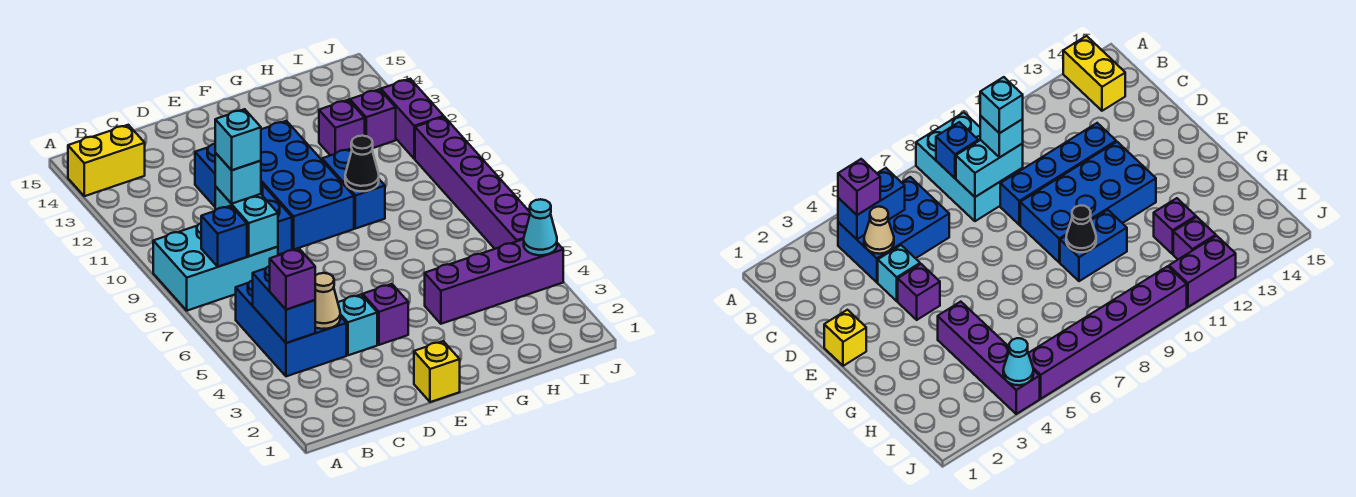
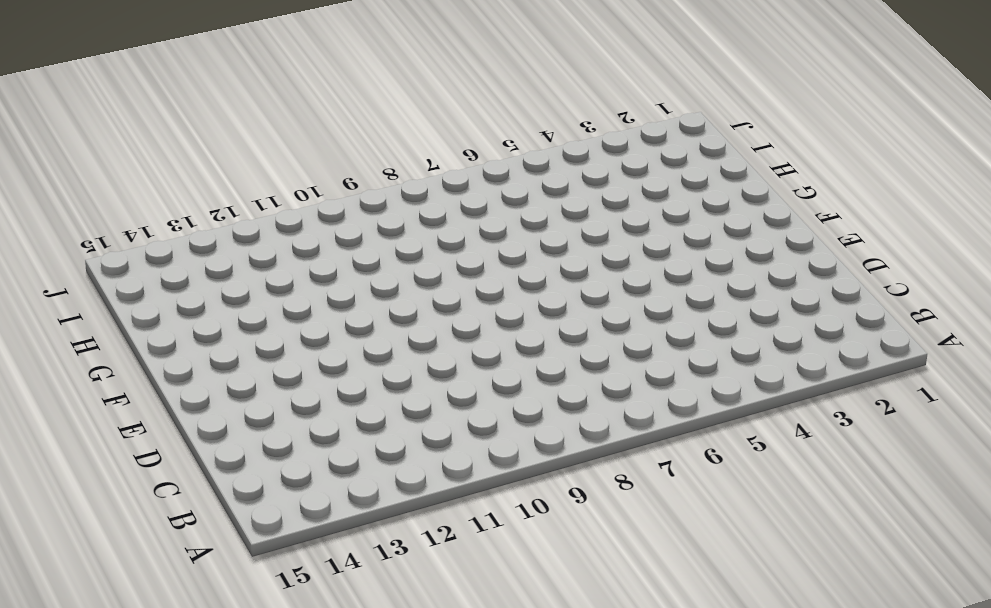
none -> cyan brick A8:C9 level 1
none -> yellow brick A14:B14 level 1
none -> blue brick B4:C6 level 1

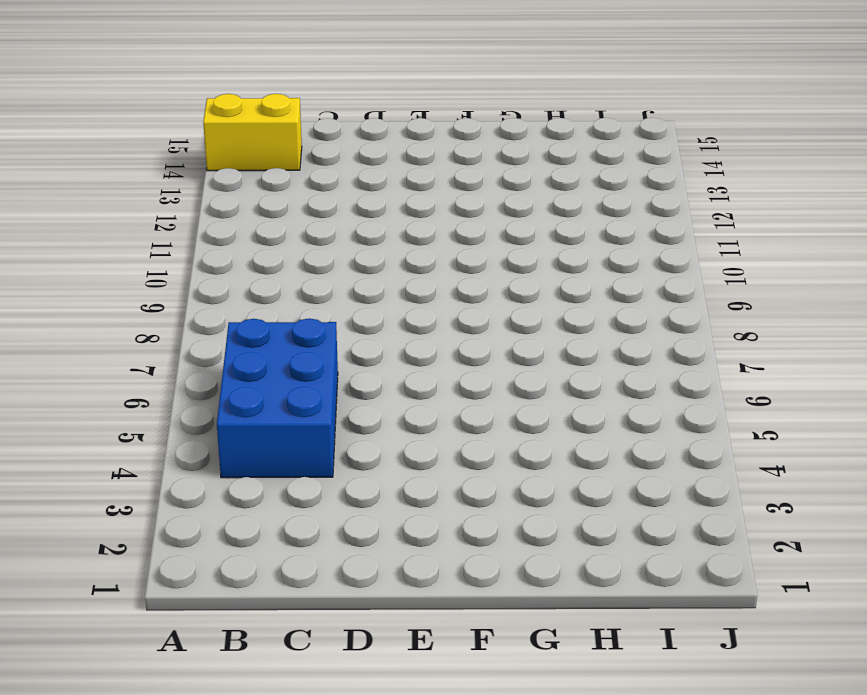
none -> cyan brick A8:C9 level 1
none -> cyan brick D4 level 1
none -> blue brick D9:D12 level 1

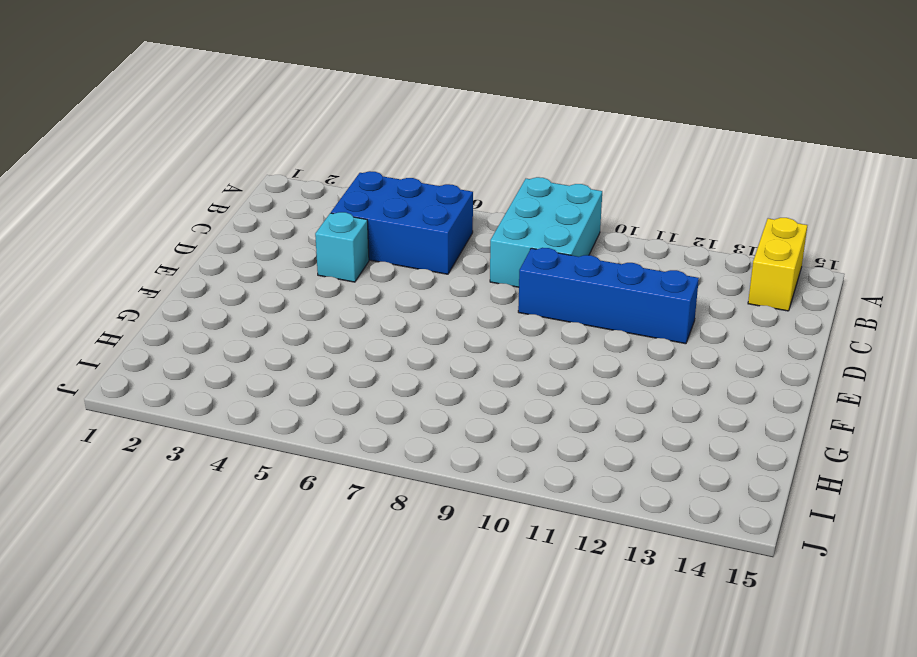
none -> yellow brick E1 level 1
none -> purple brick E4 level 1
none -> blue brick E9:F12 level 1

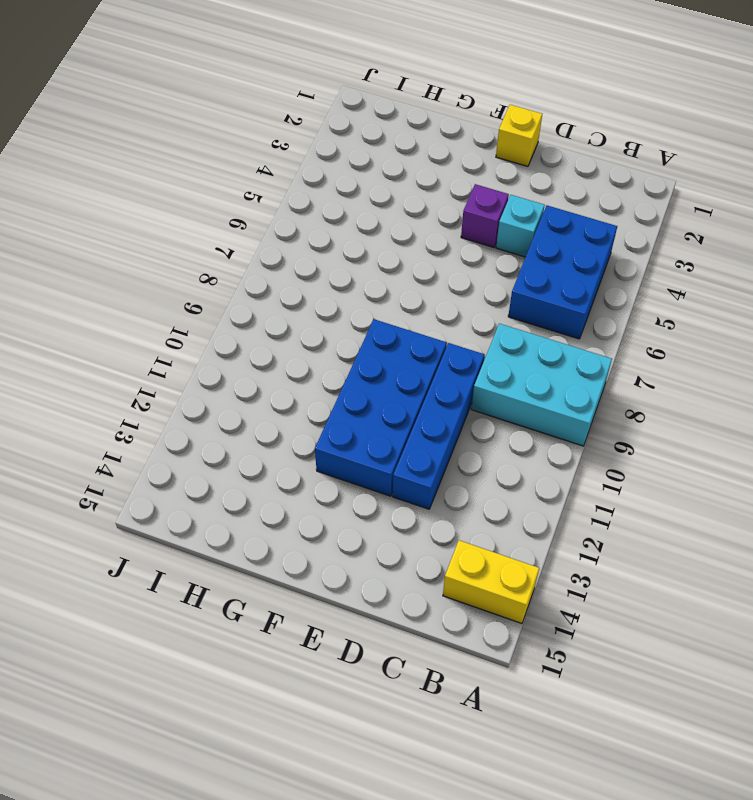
none -> purple brick G4:J4 level 1
none -> blue brick G9:G10 level 1
none -> purple brick H12 level 1

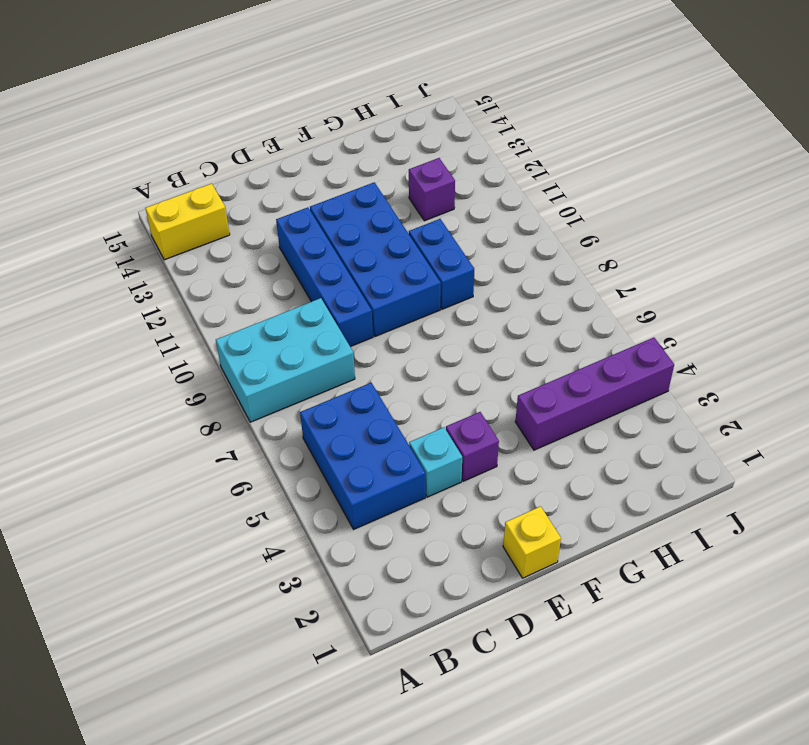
none -> purple brick I12 level 1
none -> purple brick J5:J10 level 1
none -> purple brick J11:J12 level 1

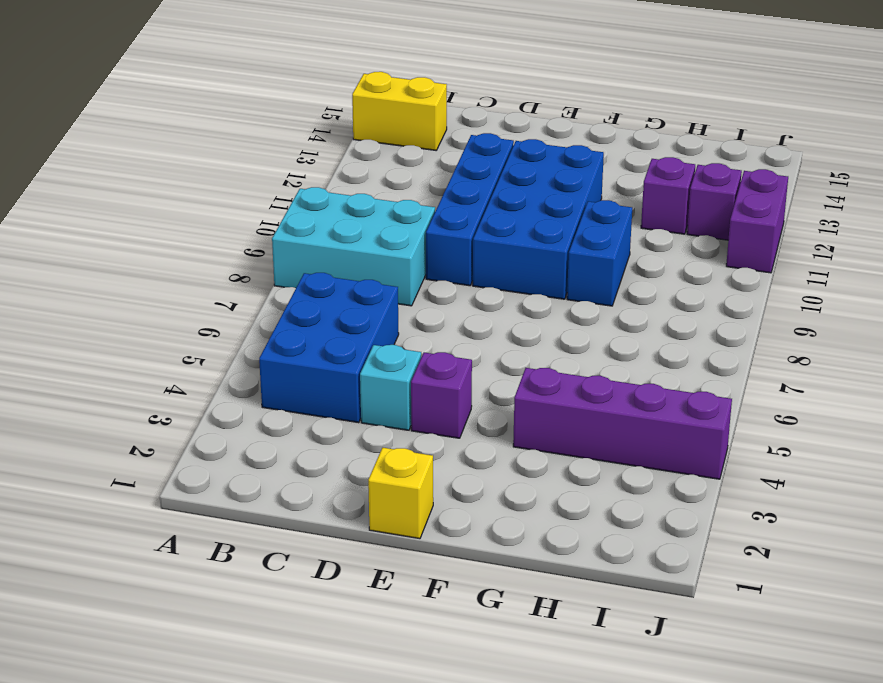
none -> purple brick J5:J10 level 1
none -> blue brick B4:B5 level 2
none -> blue brick B8 level 2

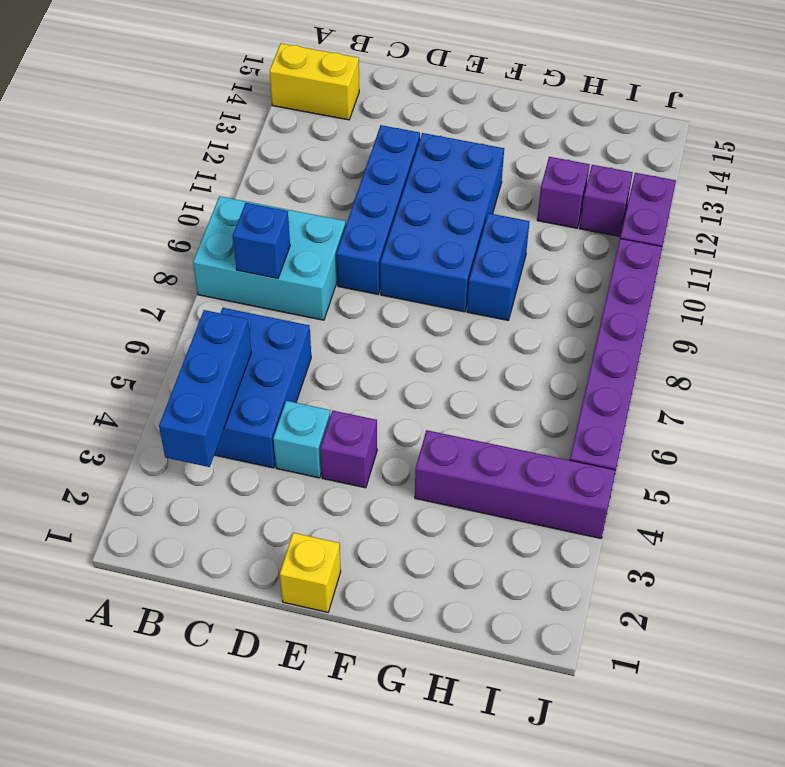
blue brick B3:B5 level 2 -> blue brick B4:B5 level 2
none -> tan cone C4 level 2
none -> cyan brick C8:C9 level 2
none -> black cone G9 level 2

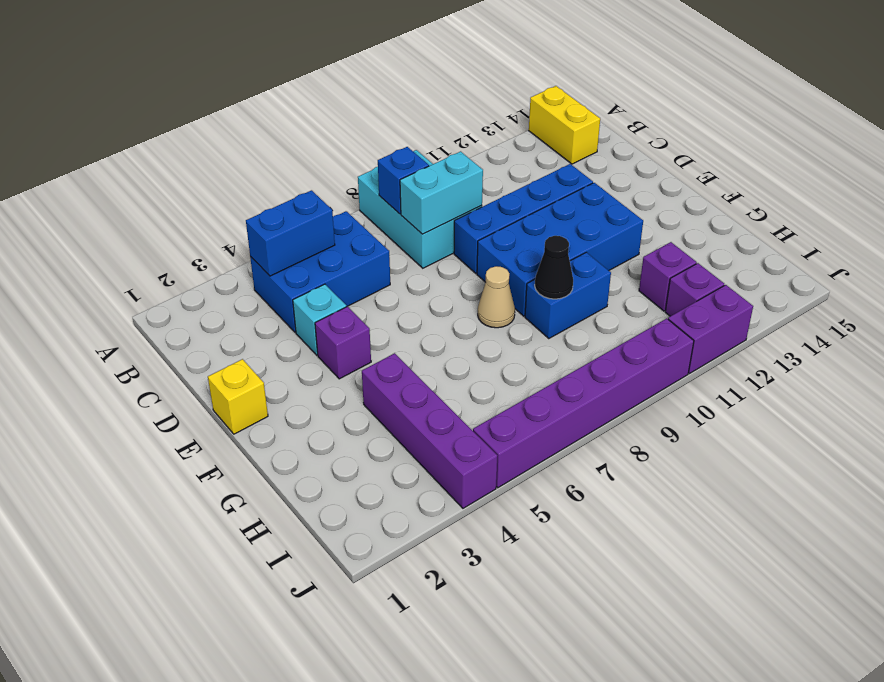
tan cone F8 level 1 -> tan cone C4 level 2
none -> cyan cone J4 level 2
none -> purple brick B4 level 3
none -> cyan brick C9 level 3

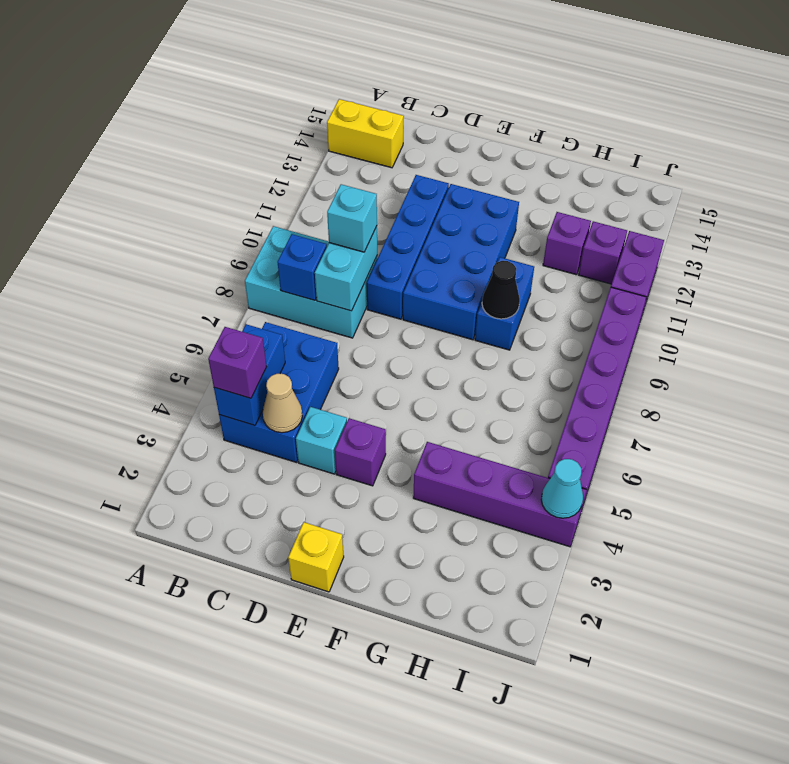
none -> cyan brick C9 level 4

